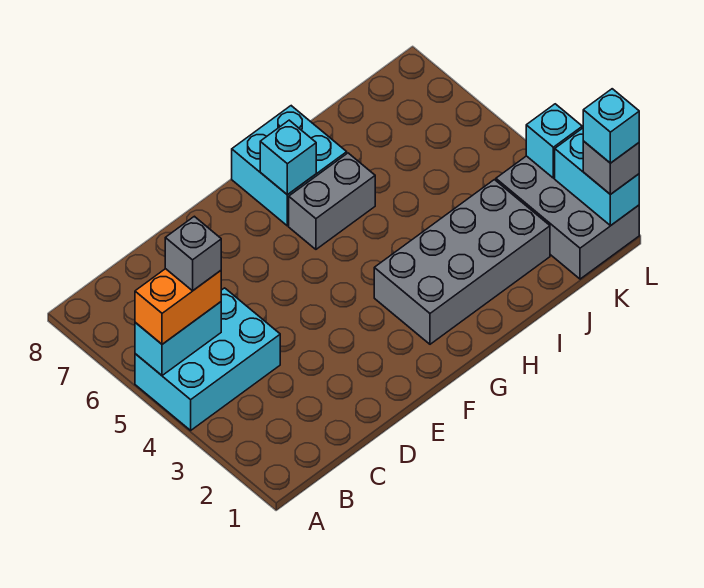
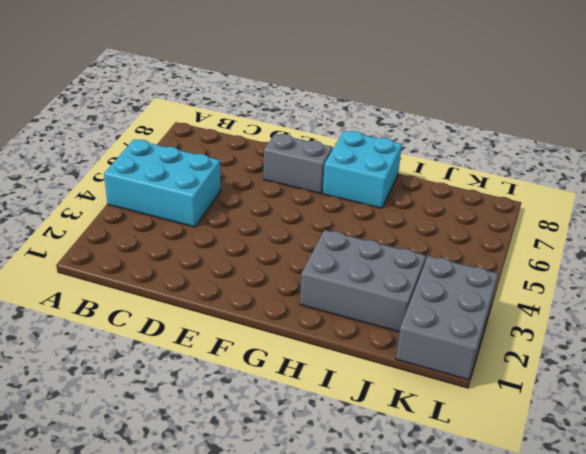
grey brick E7:F7 level 1 -> grey brick G6:H6 level 1
grey brick H2:J3 level 1 -> grey brick G2:J3 level 1
none -> cyan brick A5:B5 level 2
none -> cyan brick G7 level 2
none -> cyan brick L1:L2 level 2

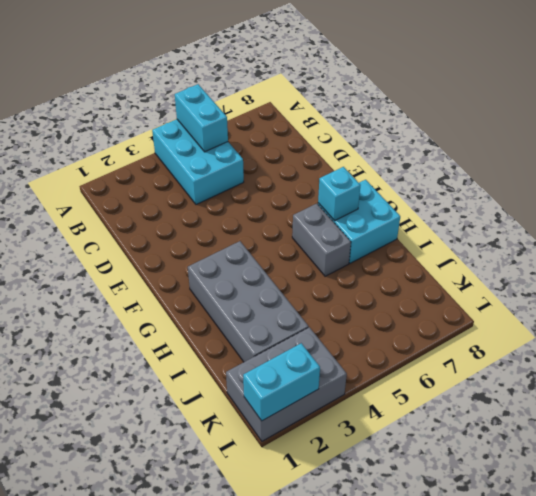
none -> cyan brick L3 level 2
none -> orange brick A5:B5 level 3
none -> grey brick L1 level 3

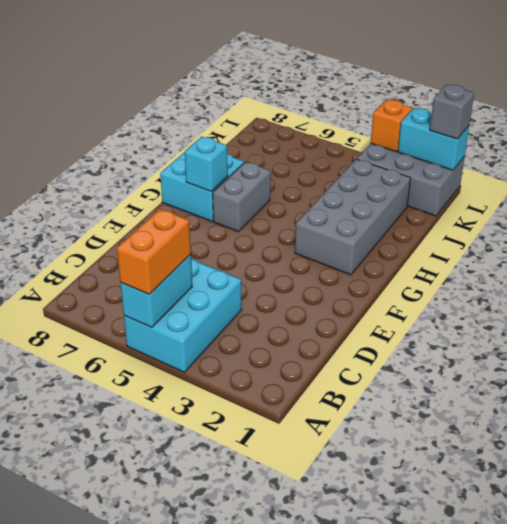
orange brick L3 level 2 -> cyan brick L3 level 2
none -> grey brick B5 level 4
none -> cyan brick L1 level 4

